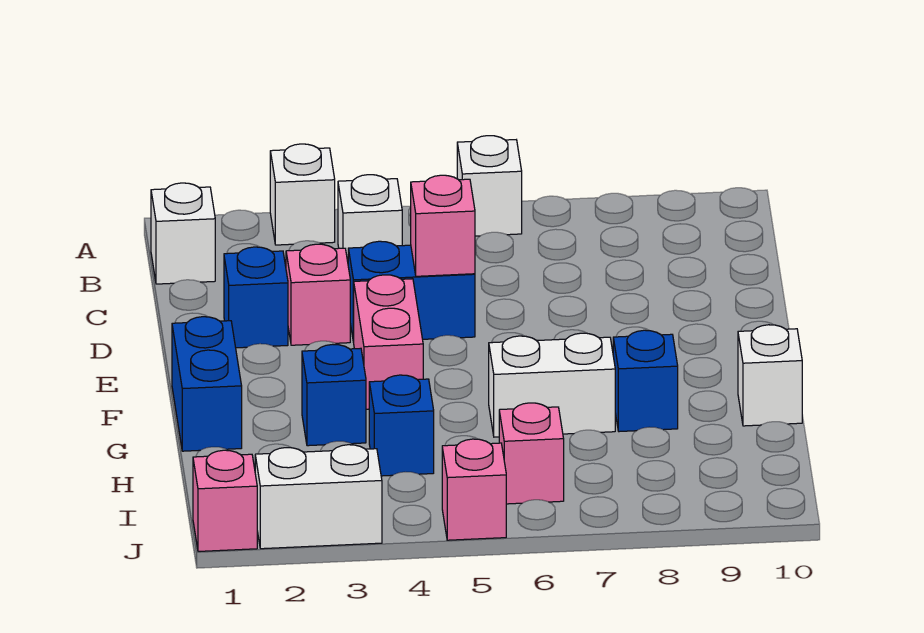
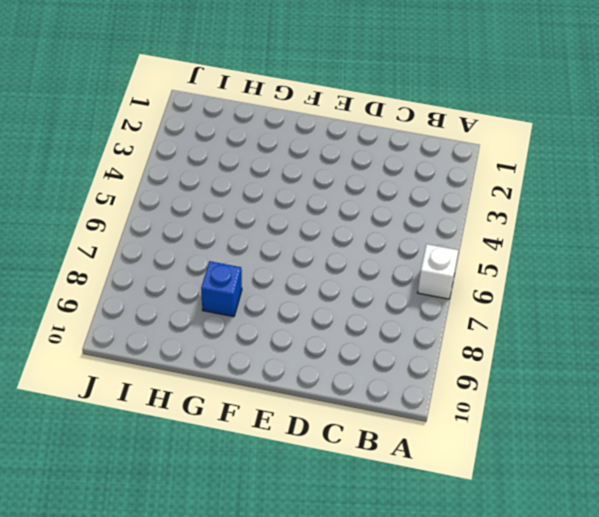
none -> white brick A3 level 1
none -> white brick B1 level 1
none -> white brick B4 level 1

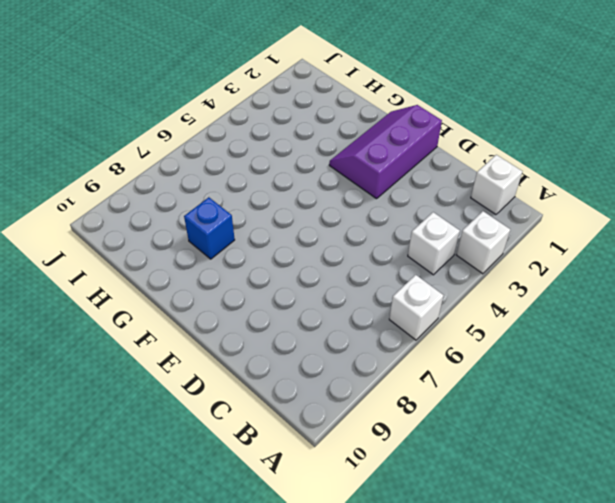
purple slope E1:F3 level 1 top E -> blue brick F1:G1 level 1
none -> blue brick D2 level 1
none -> pink brick D3 level 1
none -> blue brick D4:D5 level 1

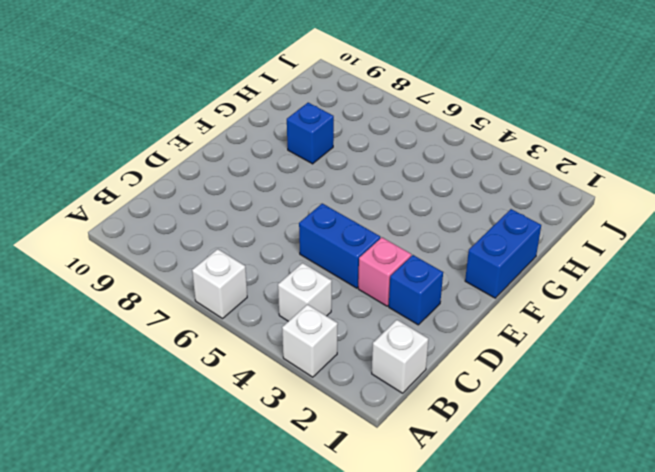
none -> pink brick E4:F4 level 1
none -> blue brick G3 level 1
none -> white brick G6:G7 level 1

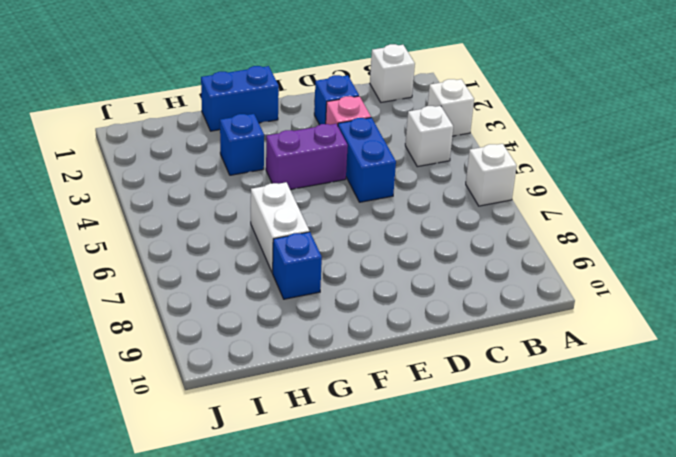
purple brick E4:F4 level 1 -> pink brick E4:F4 level 1
none -> white brick G10 level 1
none -> blue brick H4 level 1
none -> pink brick I6 level 1

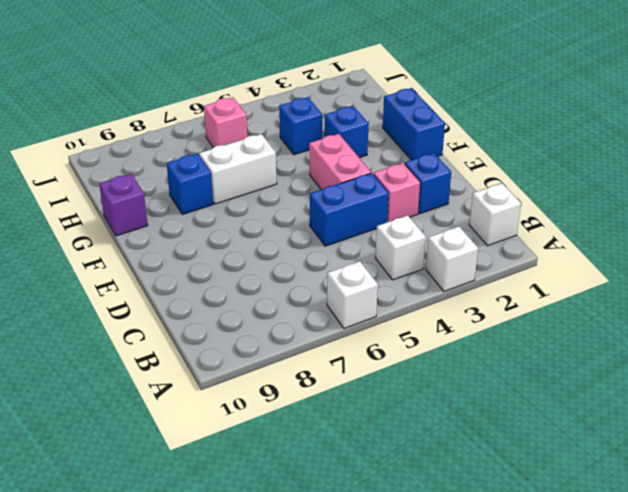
purple brick G10 level 1 -> white brick G10 level 1
none -> pink brick J1 level 1
none -> white brick J2:J3 level 1
none -> pink brick J5 level 1

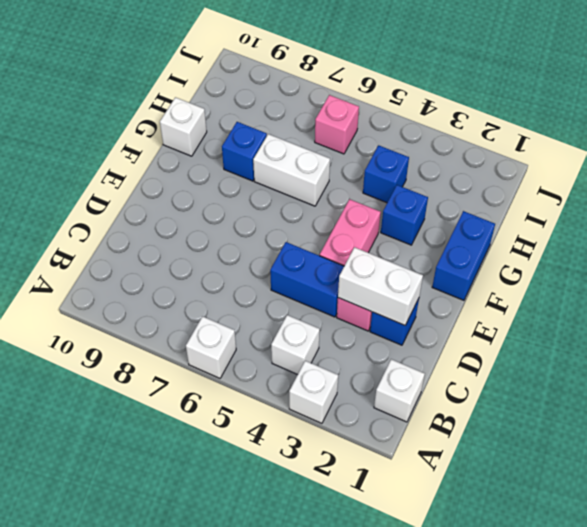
white brick D2:D3 level 2 -> white brick J2:J3 level 1
none -> pink brick J1 level 1
none -> pink brick J5 level 1
none -> pink brick D5 level 2

